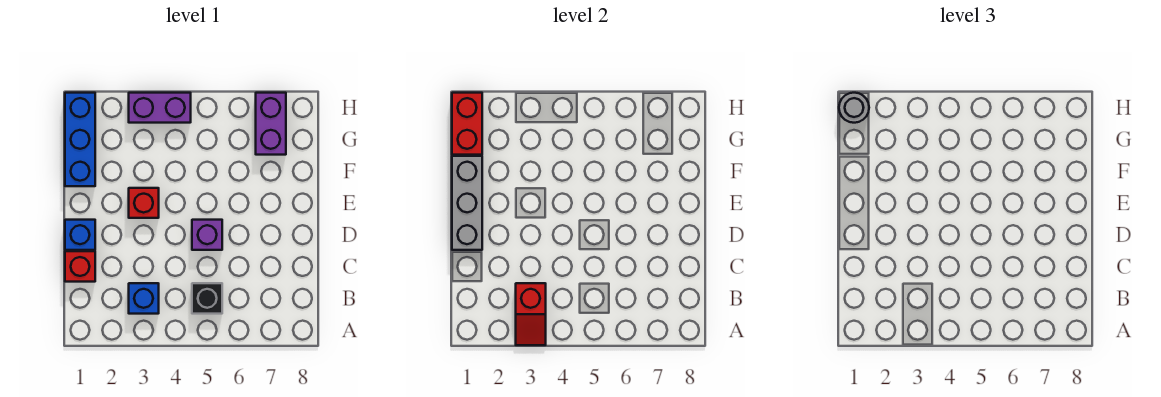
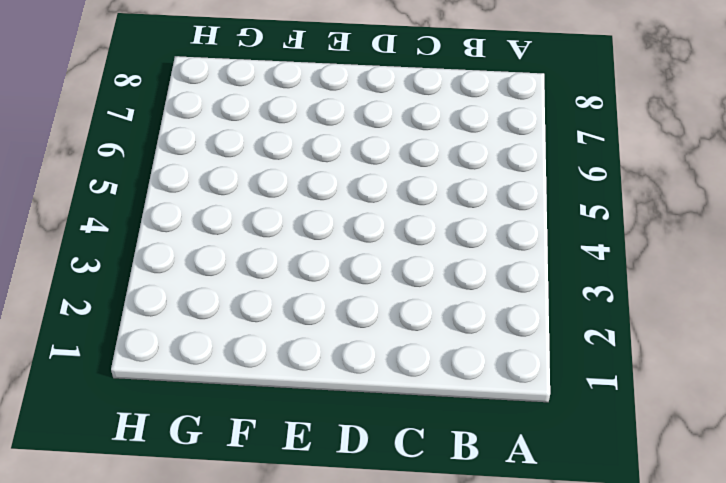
none -> blue brick B3 level 1
none -> black brick B5 level 1
none -> red brick C1 level 1

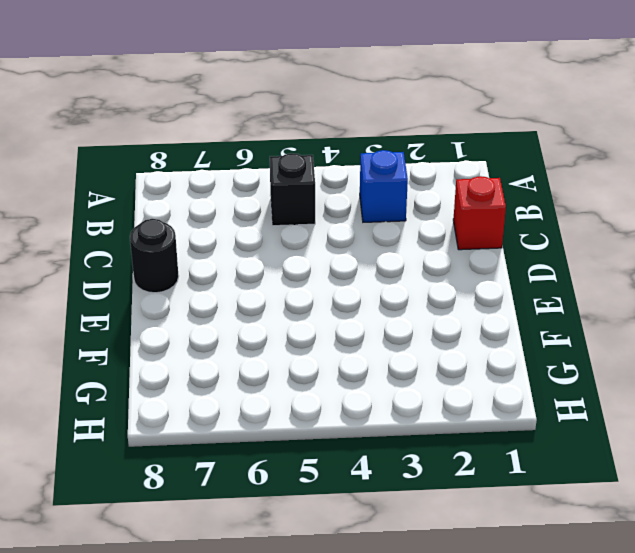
black round brick D8 level 1 -> none
none -> blue brick D1 level 1
none -> purple brick D5 level 1
none -> red brick E3 level 1

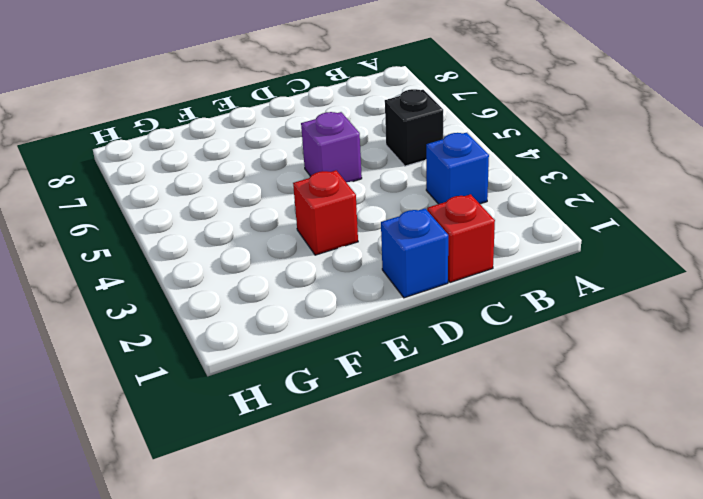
none -> blue brick F1:H1 level 1
none -> purple brick G7:H7 level 1
none -> purple brick H3:H4 level 1

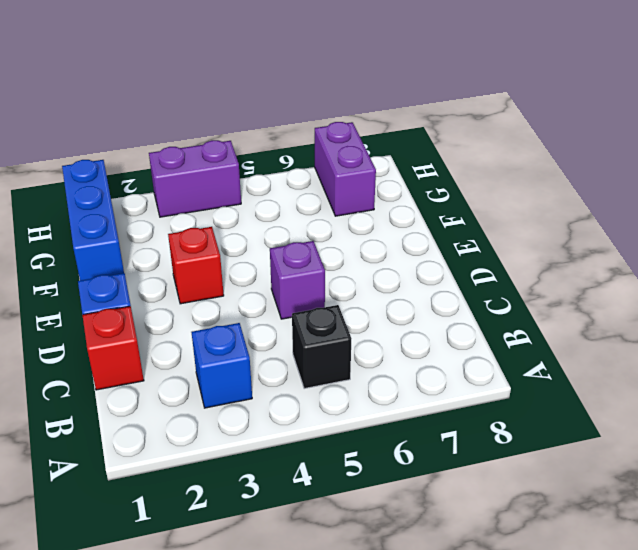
none -> red slope A3:B3 level 2 top B
none -> grey brick D1:F1 level 2
none -> red brick G1:H1 level 2

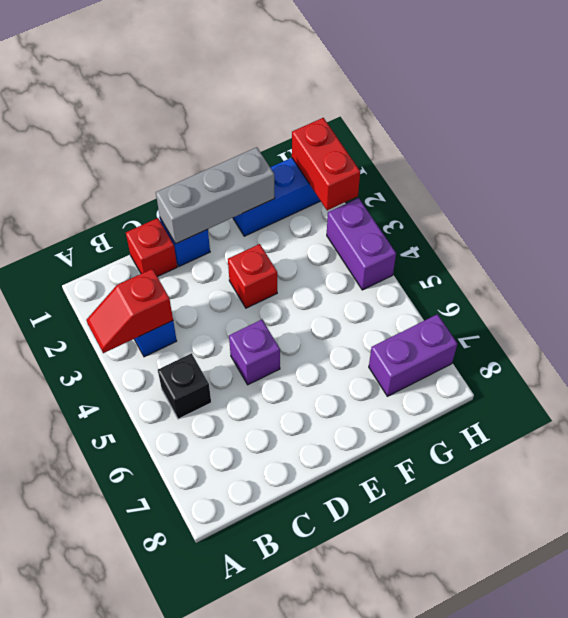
red brick H1:H2 level 2 -> red brick G1:H1 level 2
none -> grey round brick H1 level 3

